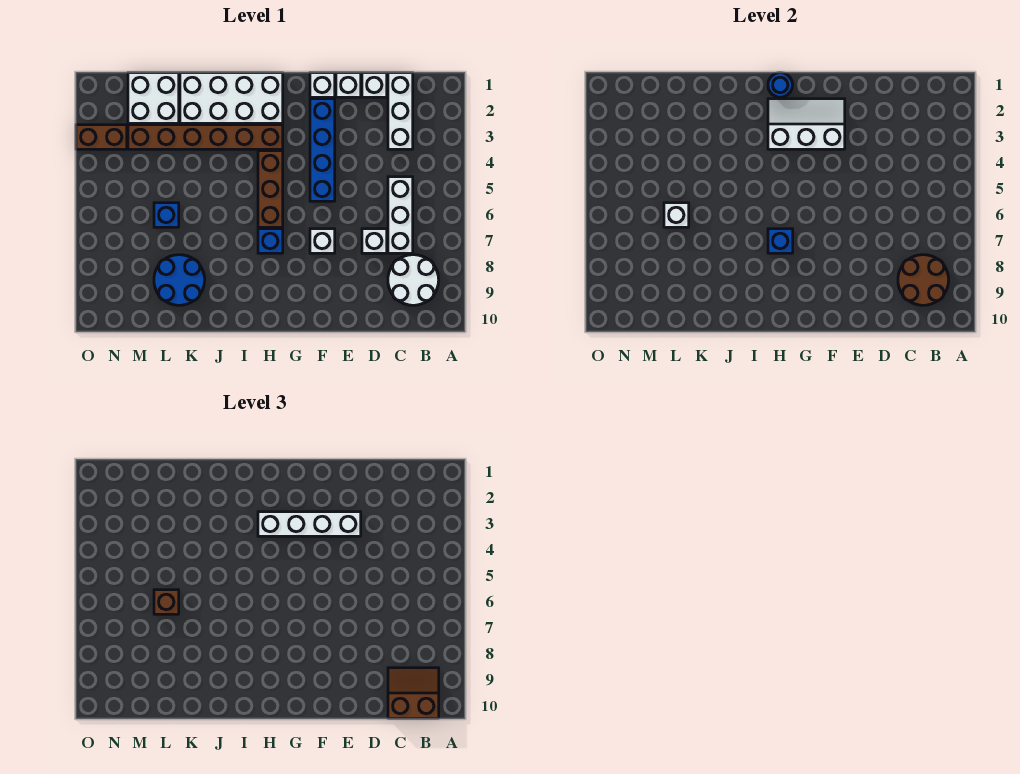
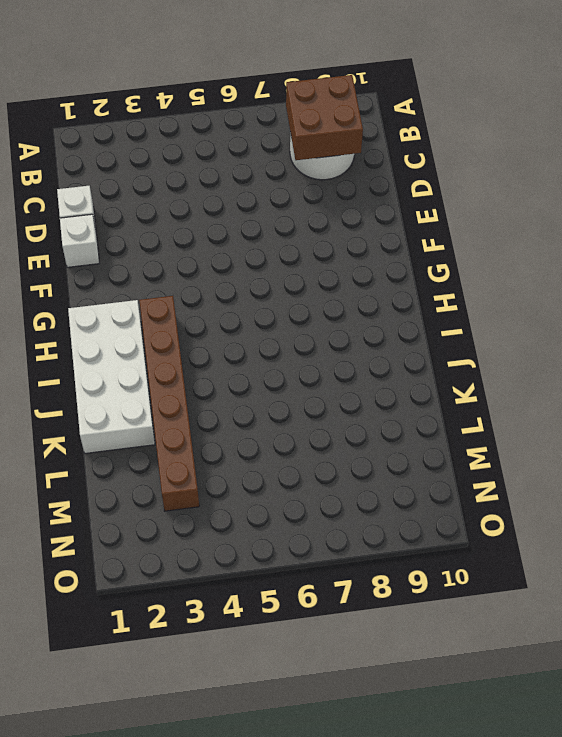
brown brick B8:C9 level 2 -> brown round brick B8:C9 level 2
none -> white brick C1:C3 level 1
none -> white brick C5:C7 level 1
none -> white brick D7 level 1

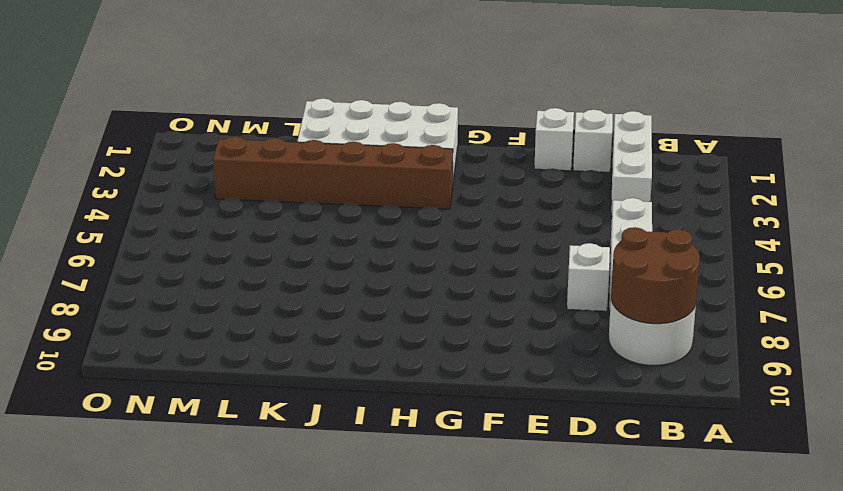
none -> white brick F1 level 1
none -> blue brick F2:F5 level 1
none -> white brick F7 level 1

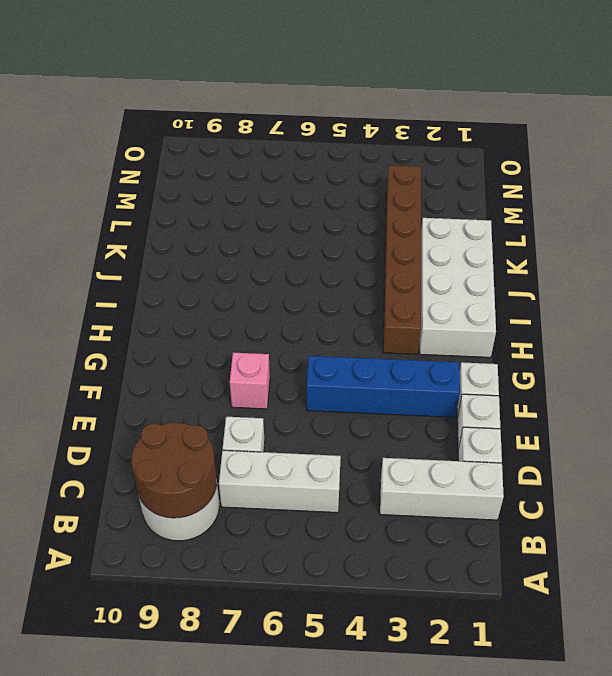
pink brick F7 level 1 -> white brick F7 level 1
none -> brown brick H4:H6 level 1
none -> blue brick H7 level 1
none -> blue round brick K8:L9 level 1

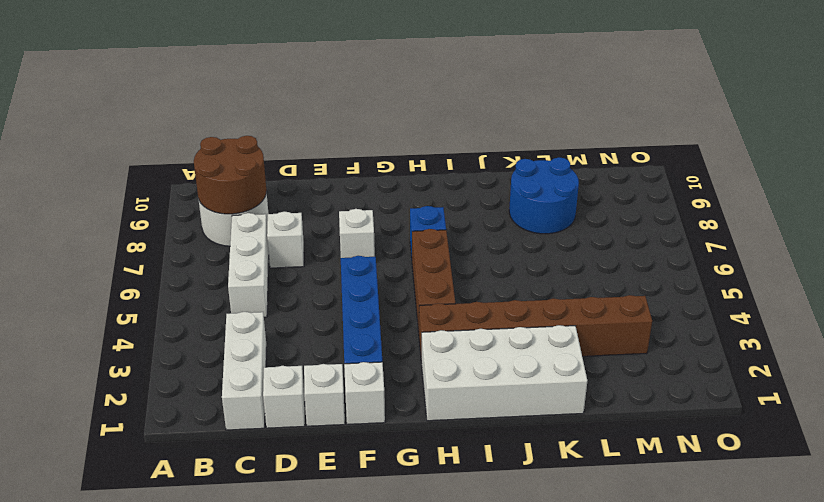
none -> white brick L1:M2 level 1
none -> blue brick L6 level 1
none -> brown brick N3:O3 level 1

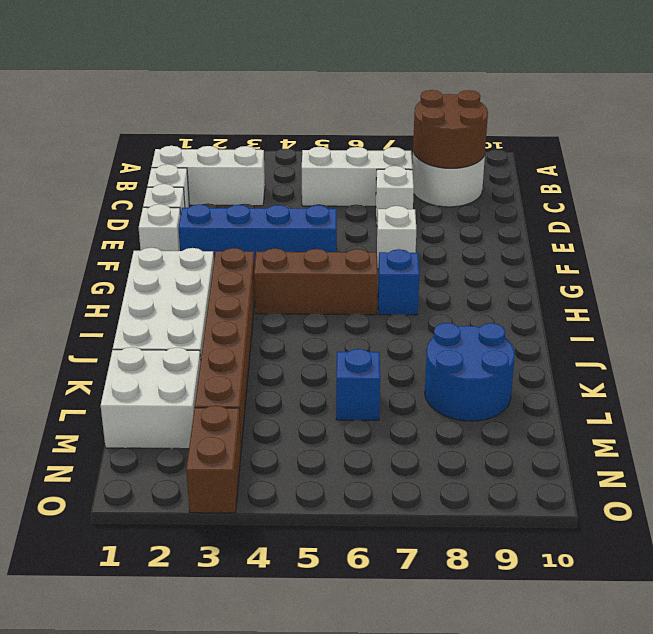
none -> white slope F2:H3 level 2 top 3
none -> blue round brick H1 level 2
none -> blue brick H7 level 2

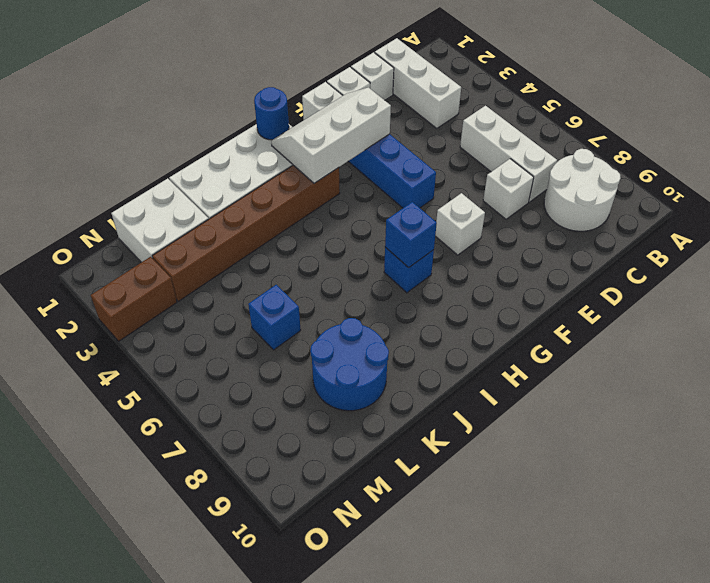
none -> brown brick H4:H6 level 1
none -> brown round brick B8:C9 level 2
none -> white brick L6 level 2

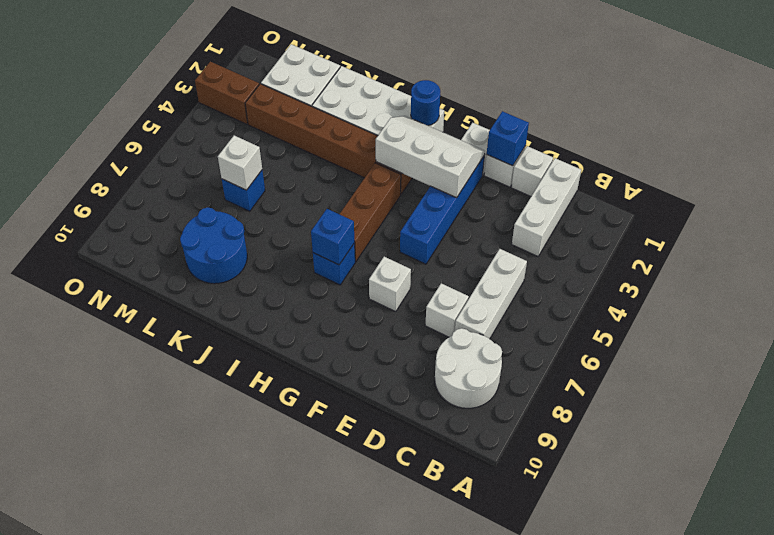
blue brick E1 level 2 -> none
none -> brown round brick B8:C9 level 2
none -> brown slope B9:C10 level 3 top 10
none -> white brick E3:H3 level 3

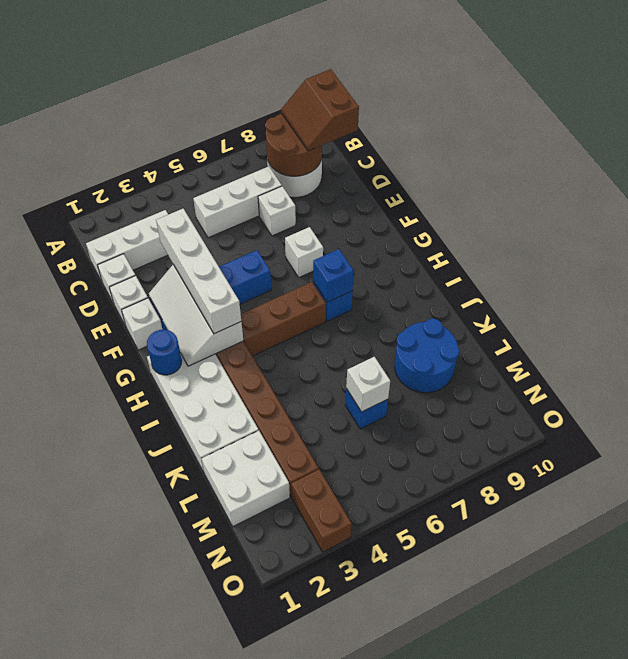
none -> brown brick L6 level 3

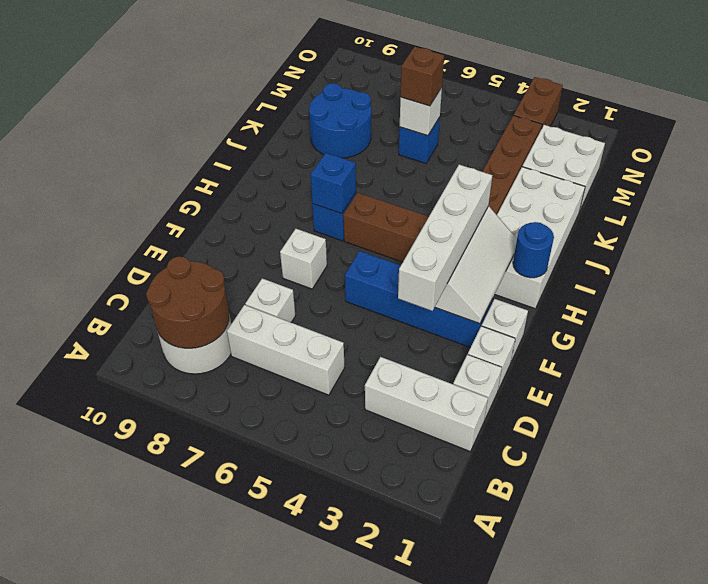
none -> brown slope B9:C10 level 3 top 10

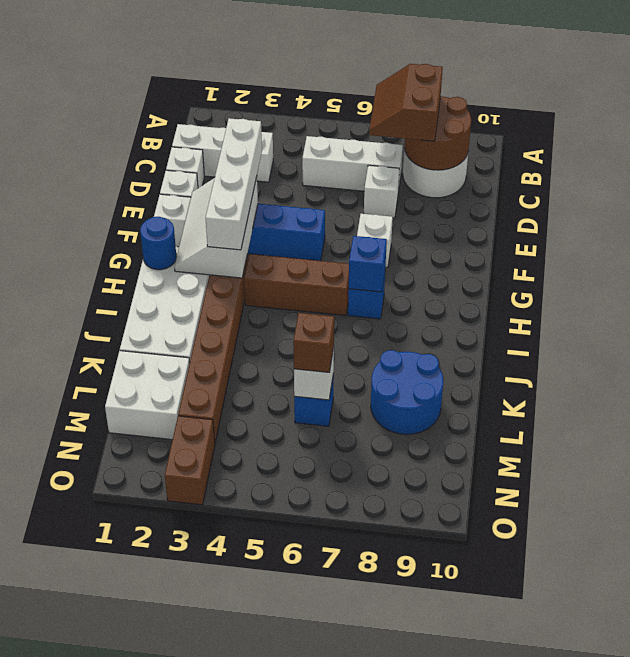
brown slope B7:C8 level 3 top 8 -> brown slope B9:C10 level 3 top 10

